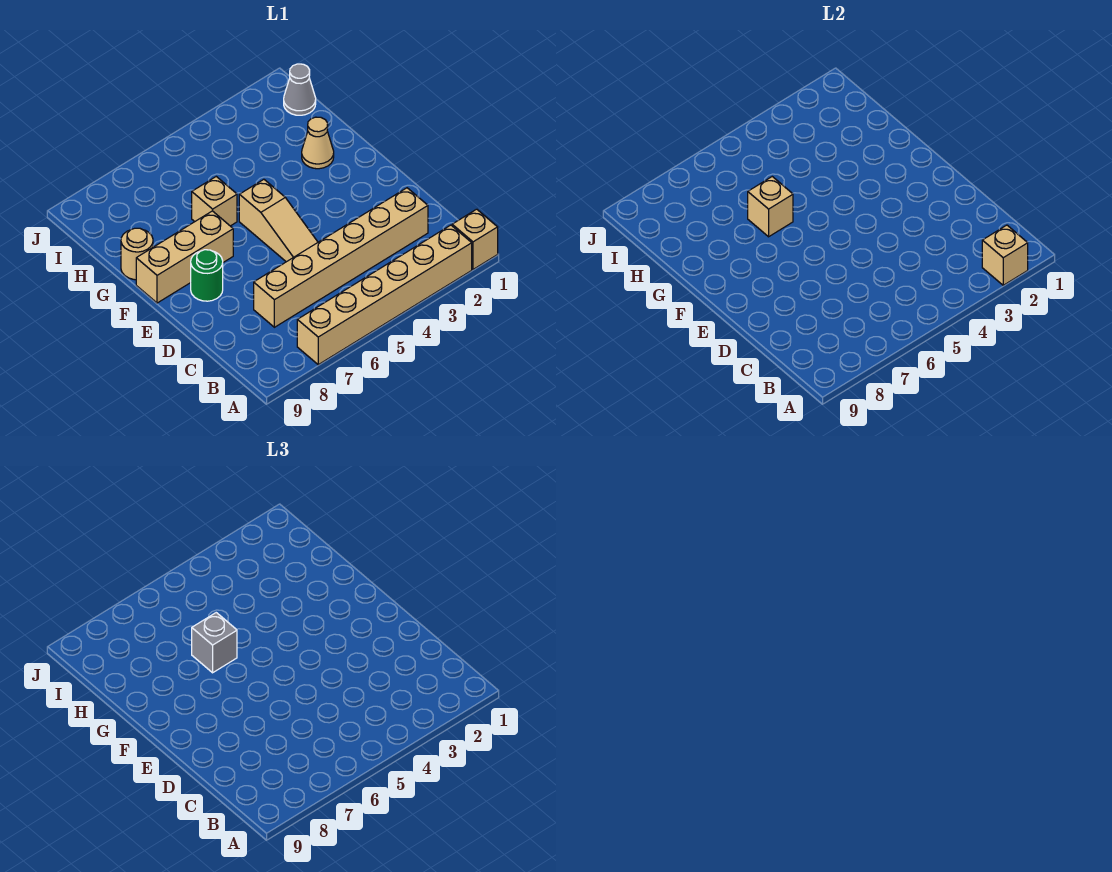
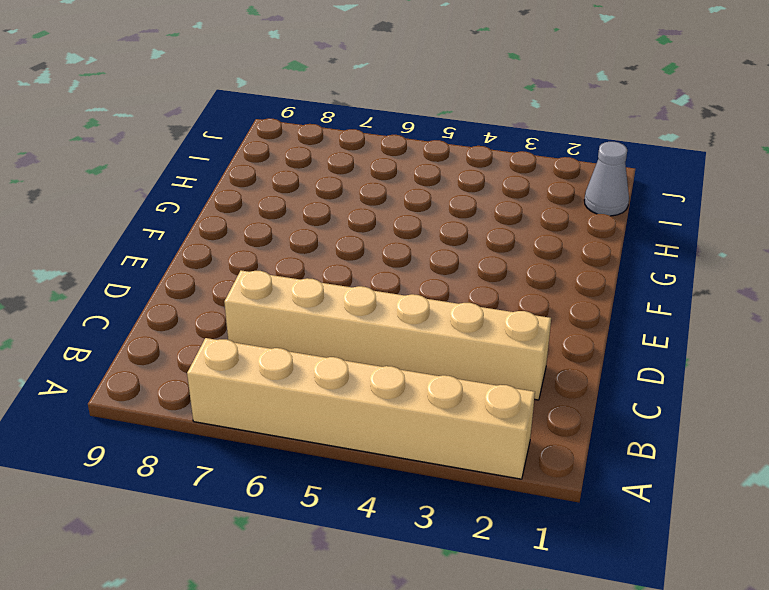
none -> tan brick A1 level 1
none -> tan slope D5:F5 level 1 top F
none -> green round brick E8 level 1

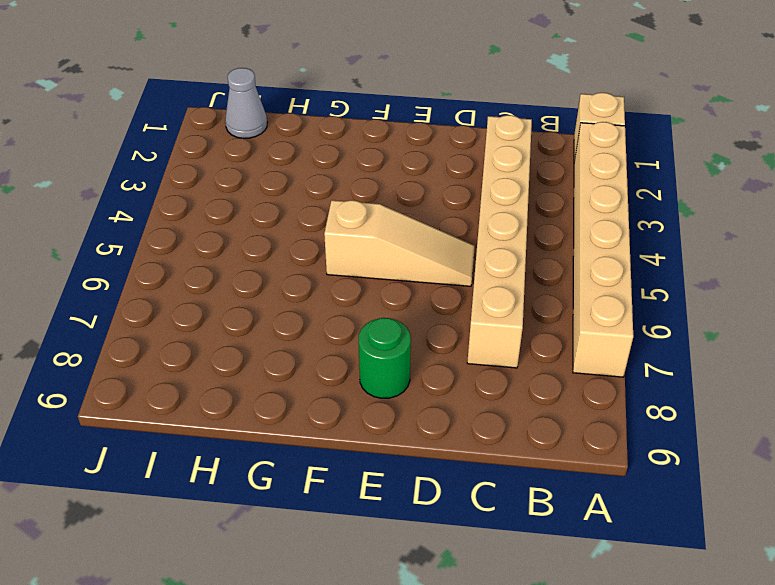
none -> tan brick F7:F9 level 1
none -> tan cone G2 level 1
none -> tan brick G6 level 1

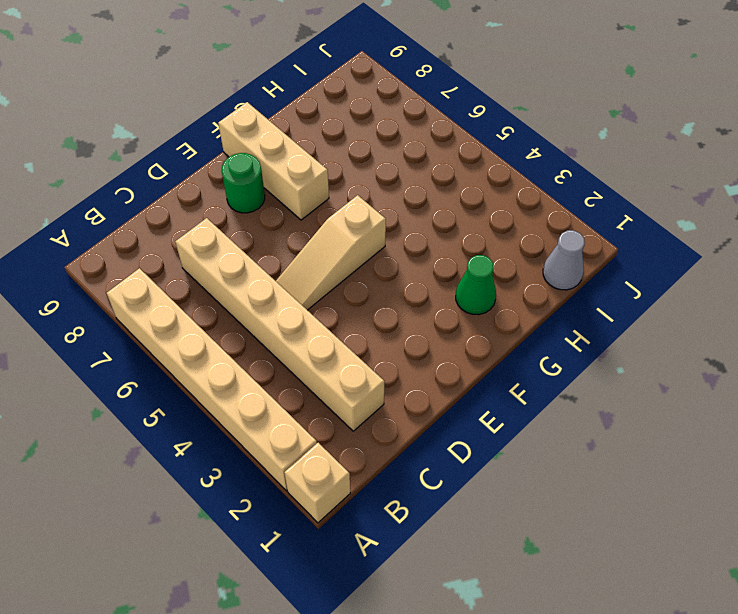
green cone G2 level 1 -> tan cone G2 level 1
none -> tan brick G6 level 1
none -> tan round brick G9 level 1
none -> tan brick A2 level 2

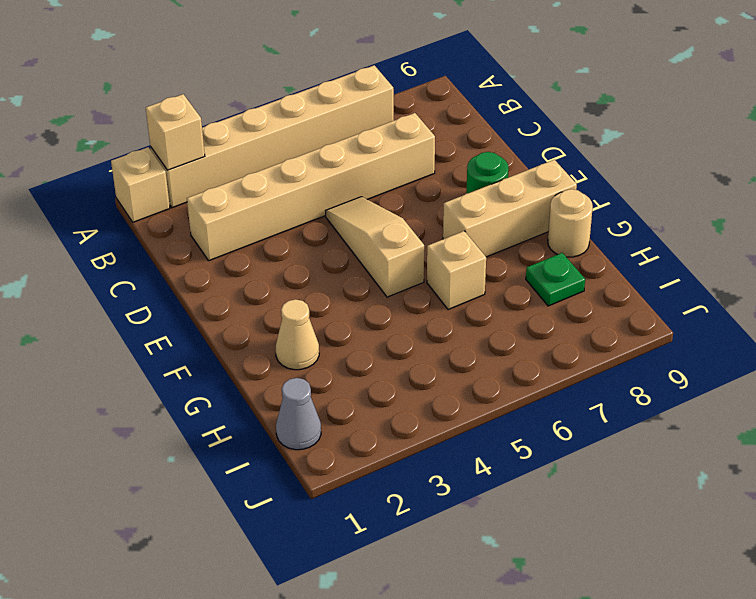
green plate H8 level 1 -> none
none -> tan brick G6 level 2
none -> grey brick G6 level 3

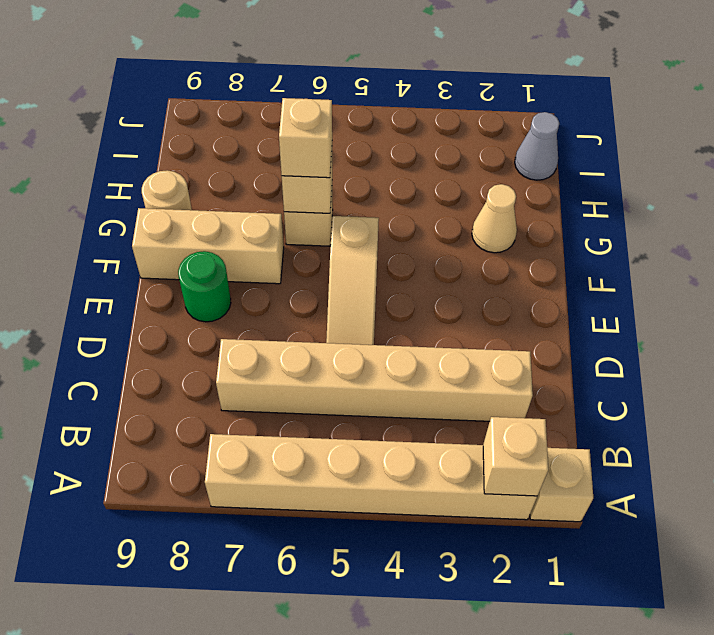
tan brick G6 level 3 -> grey brick G6 level 3

